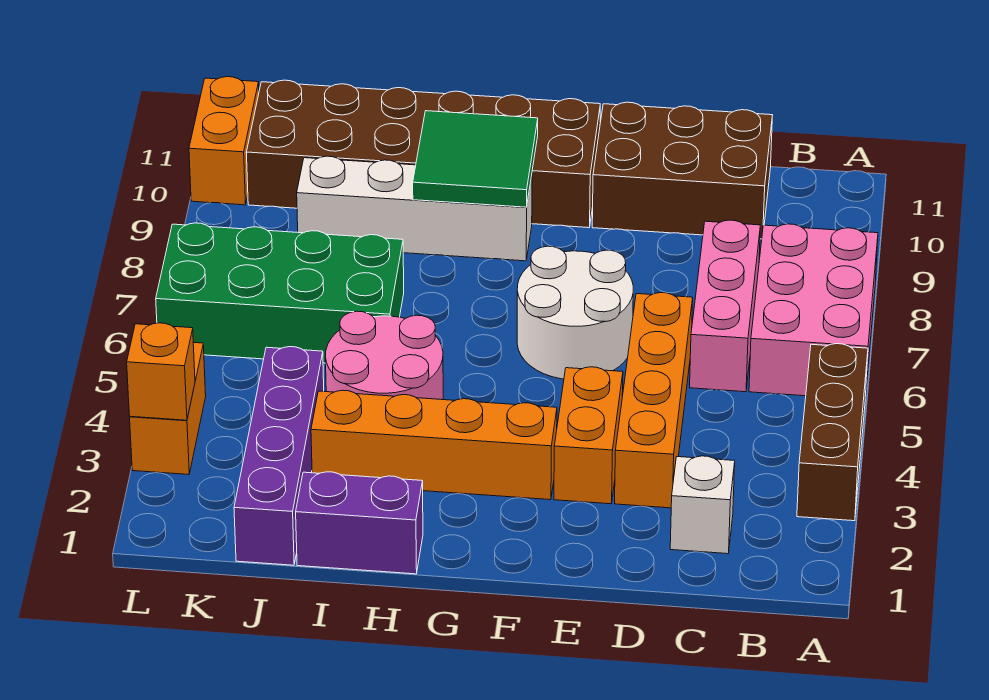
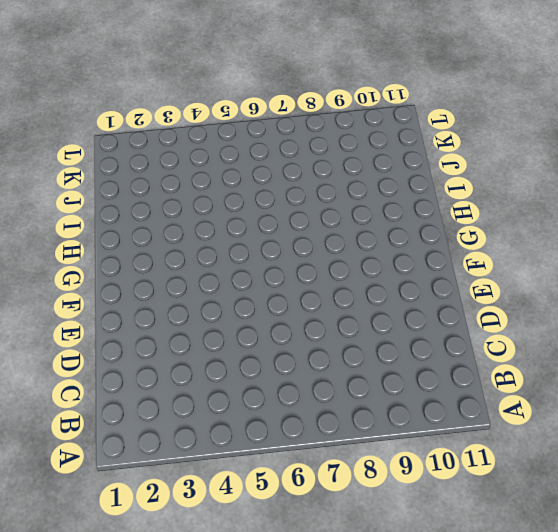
none -> brown brick A3:A5 level 1
none -> pink brick A6:B8 level 1
none -> white brick C2 level 1

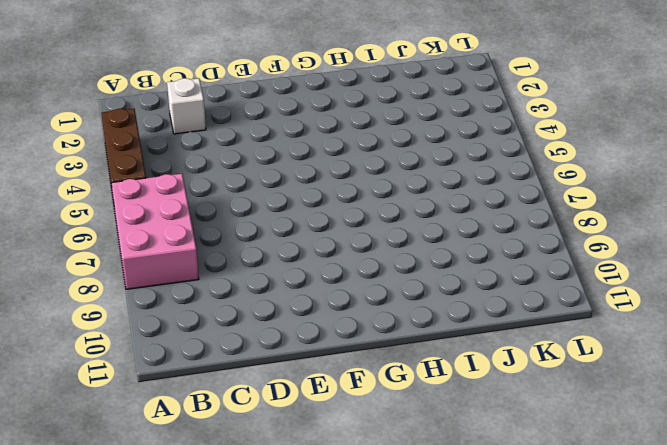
none -> pink brick C6:C8 level 1
none -> brown brick C10:E11 level 1
none -> orange brick D3:D6 level 1

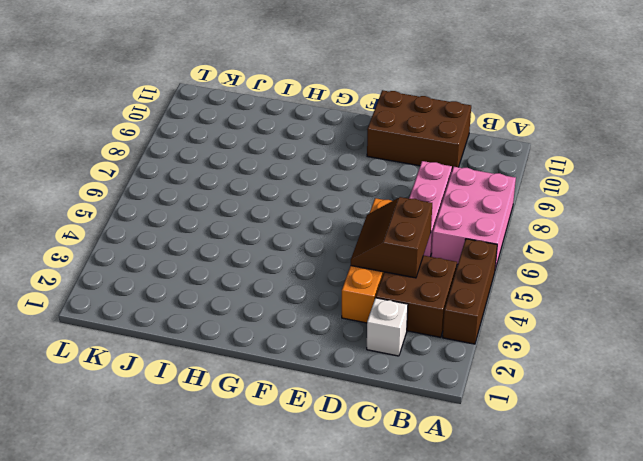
brown brick B3:C4 level 1 -> none
brown slope C4:D5 level 2 top C -> none
none -> orange brick E3:E4 level 1
none -> white round brick E6:F7 level 1
none -> orange brick F3:I3 level 1

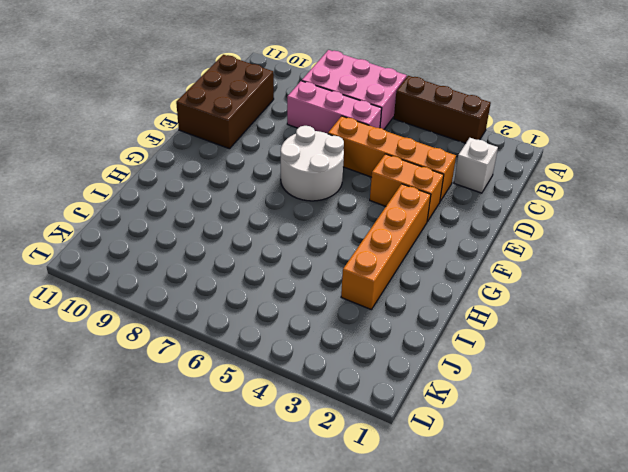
none -> brown brick F10:K11 level 1
none -> white brick G9:J9 level 1
none -> purple brick H1:I1 level 1

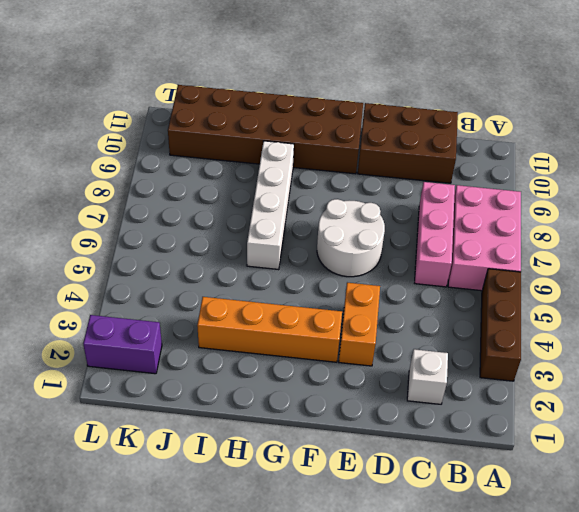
white brick H6:H9 level 1 -> white brick G9:J9 level 1
purple brick K2:L2 level 1 -> purple brick H1:I1 level 1
none -> orange brick D3:D6 level 1
none -> pink round brick H4:I5 level 1
none -> green brick I6:L7 level 1

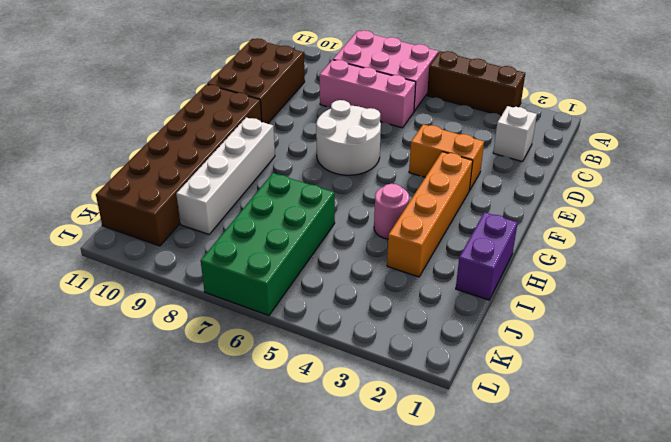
pink round brick H4 level 1 -> pink round brick H4:I5 level 1
none -> orange brick D3:D6 level 1
none -> purple brick J1:J4 level 1
none -> orange brick L3:L4 level 1

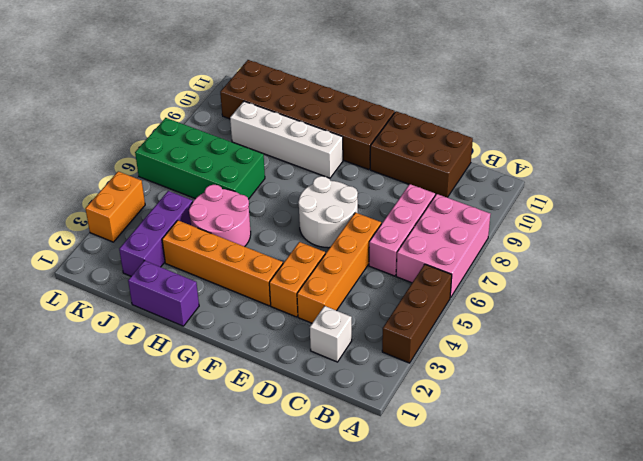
purple brick J2:J4 level 1 -> purple brick J1:J4 level 1
none -> orange brick L10:L11 level 1
none -> green tile G9:H10 level 2
none -> orange brick L3 level 2

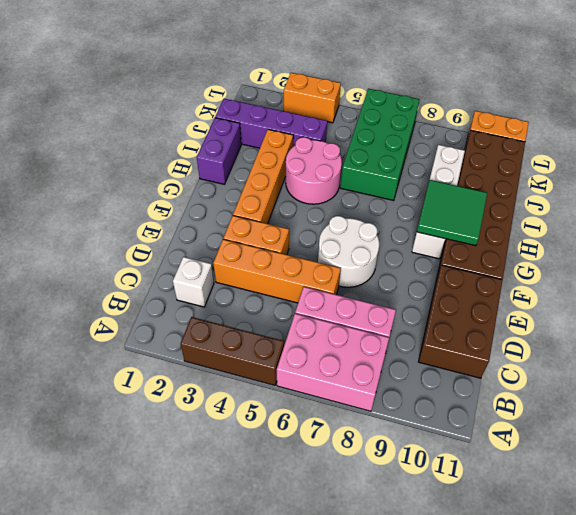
none -> orange brick L3 level 2

